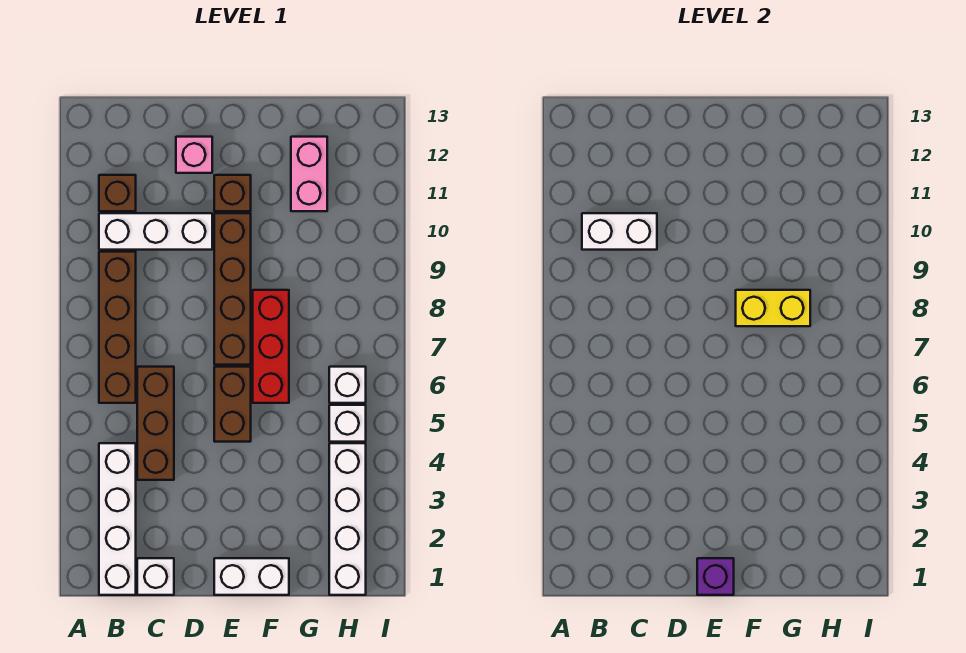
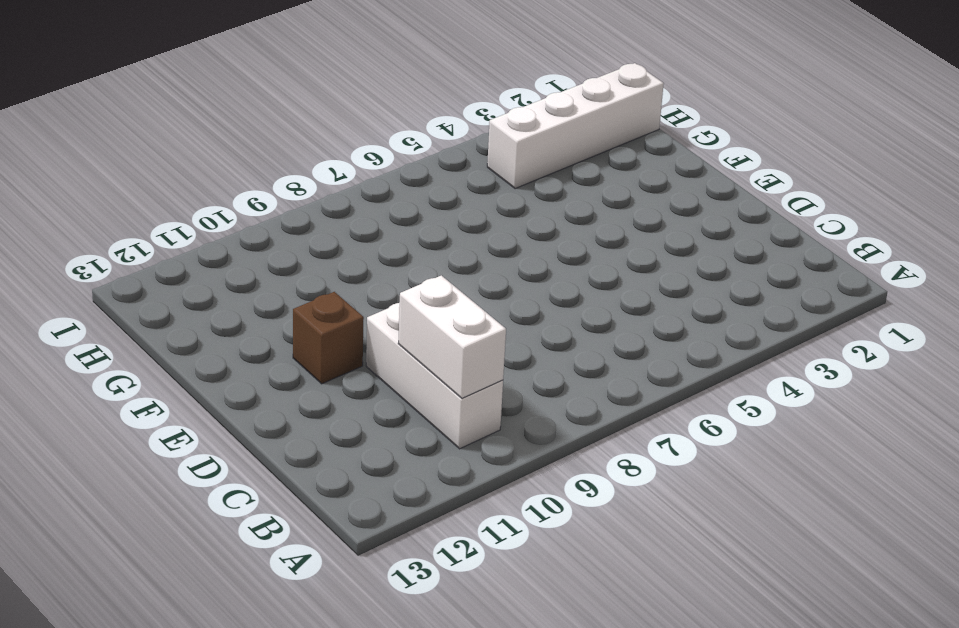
none -> white brick B1:B4 level 1
none -> brown brick B6:B9 level 1
none -> brown brick B11 level 1

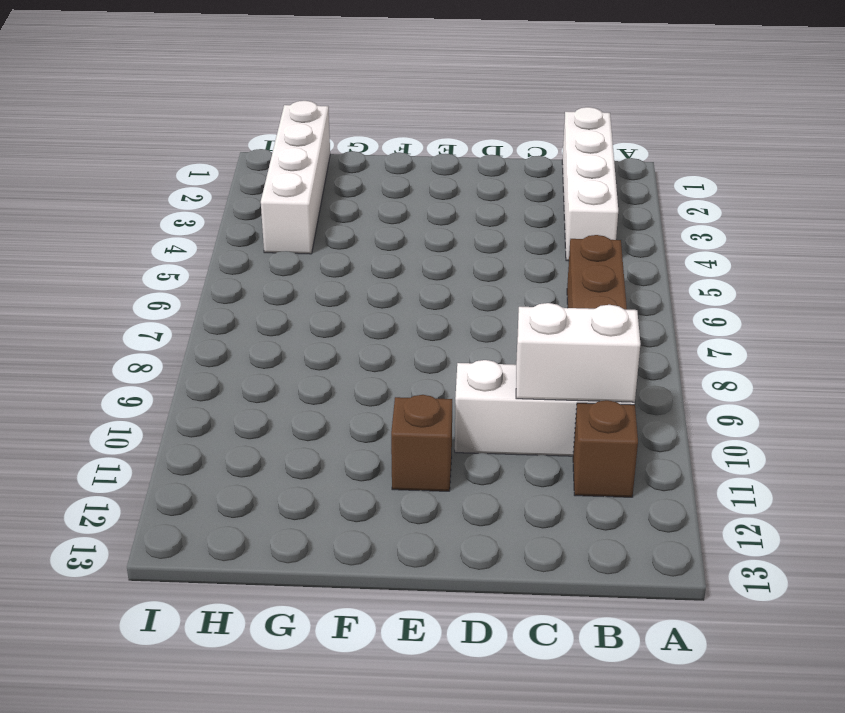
none -> white brick C1 level 1
none -> brown brick C4:C6 level 1
none -> pink brick D12 level 1

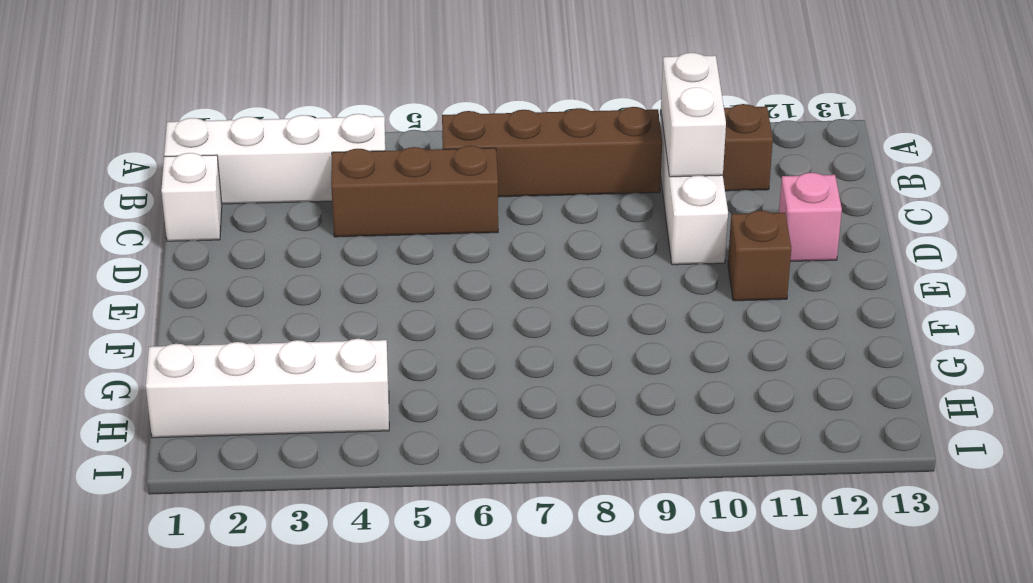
none -> white brick E1:F1 level 1
none -> brown brick E5:E6 level 1
none -> brown brick E7:E10 level 1

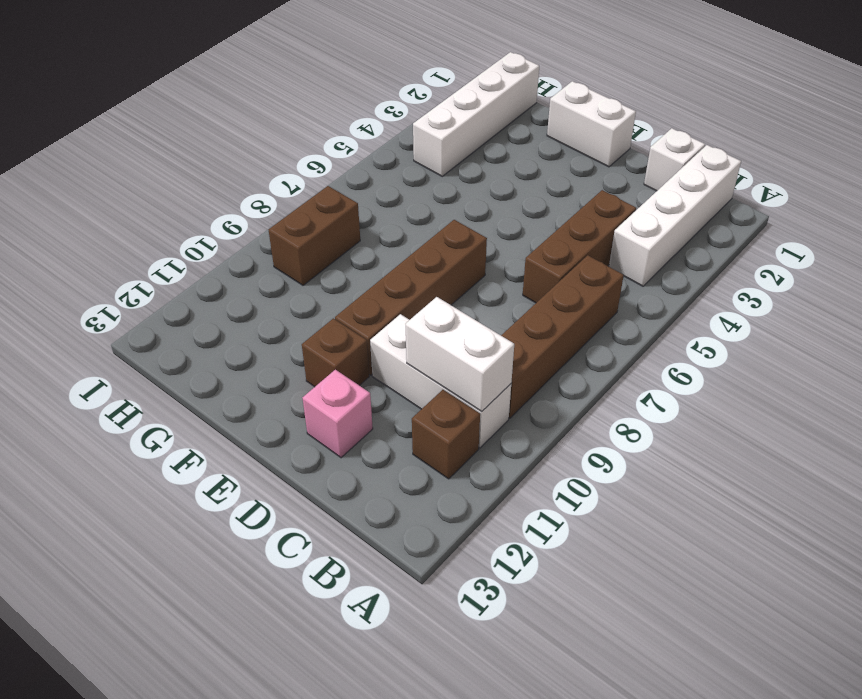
brown brick H8:H9 level 1 -> brown brick E5:E6 level 1
none -> red brick F6:F8 level 1
none -> pink brick G11:G12 level 1
none -> white brick H5 level 1

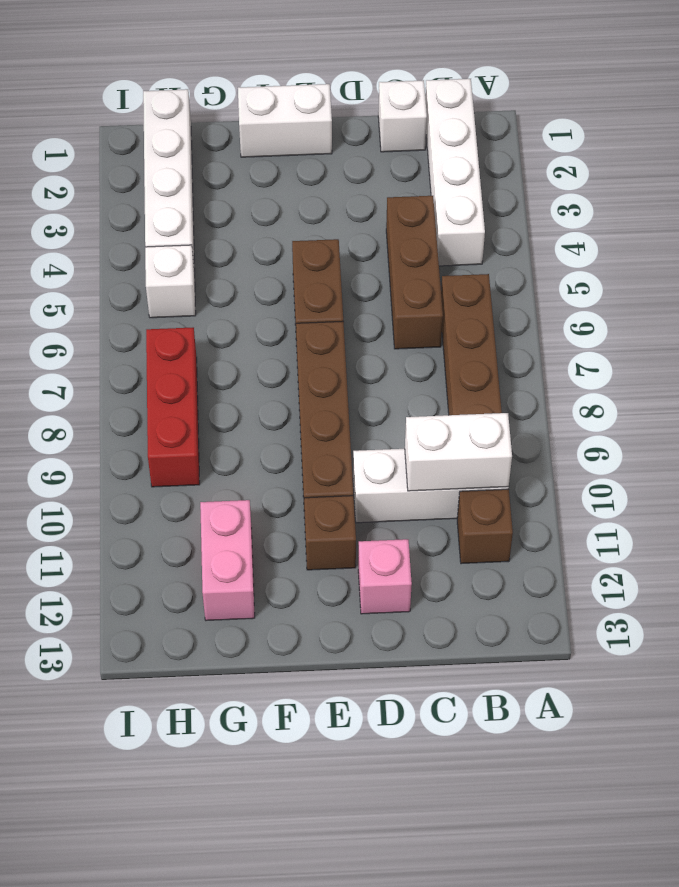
red brick H7:H9 level 1 -> red brick F6:F8 level 1
none -> white brick H6 level 1
none -> purple brick E1 level 2
none -> yellow brick F8:G8 level 2

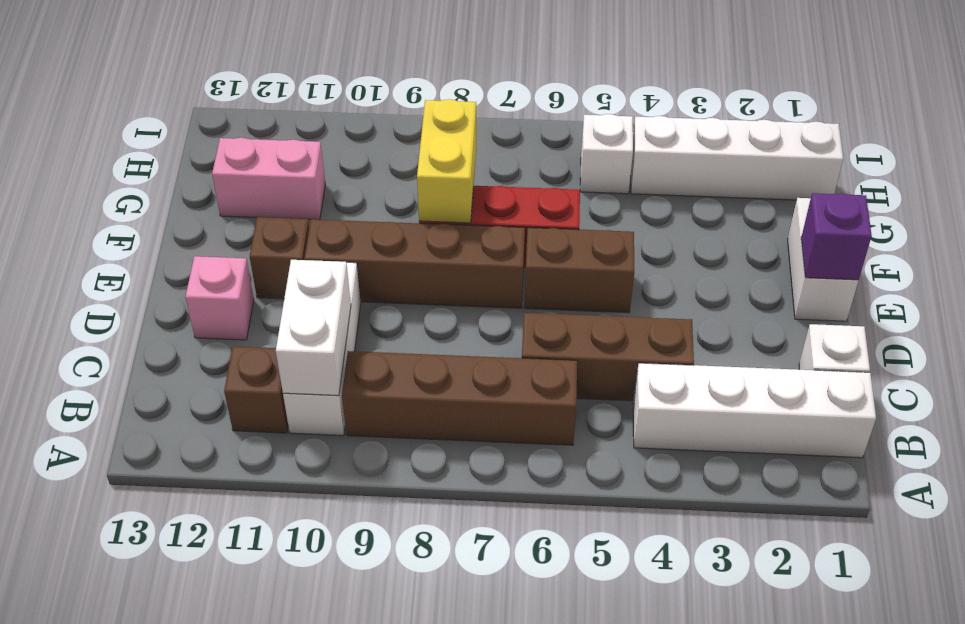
none -> white brick H6 level 1

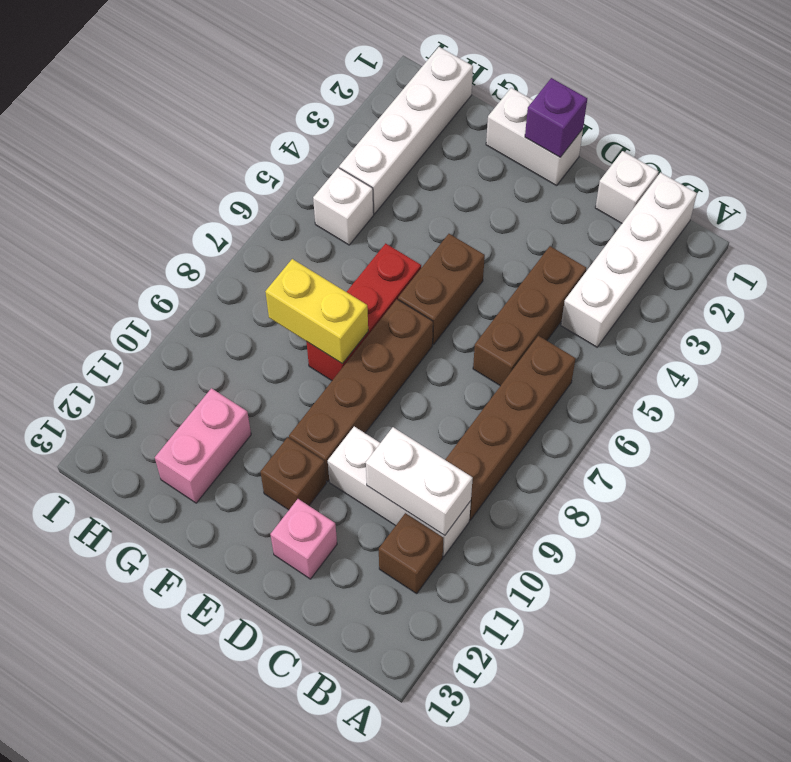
none -> white brick H6 level 1

